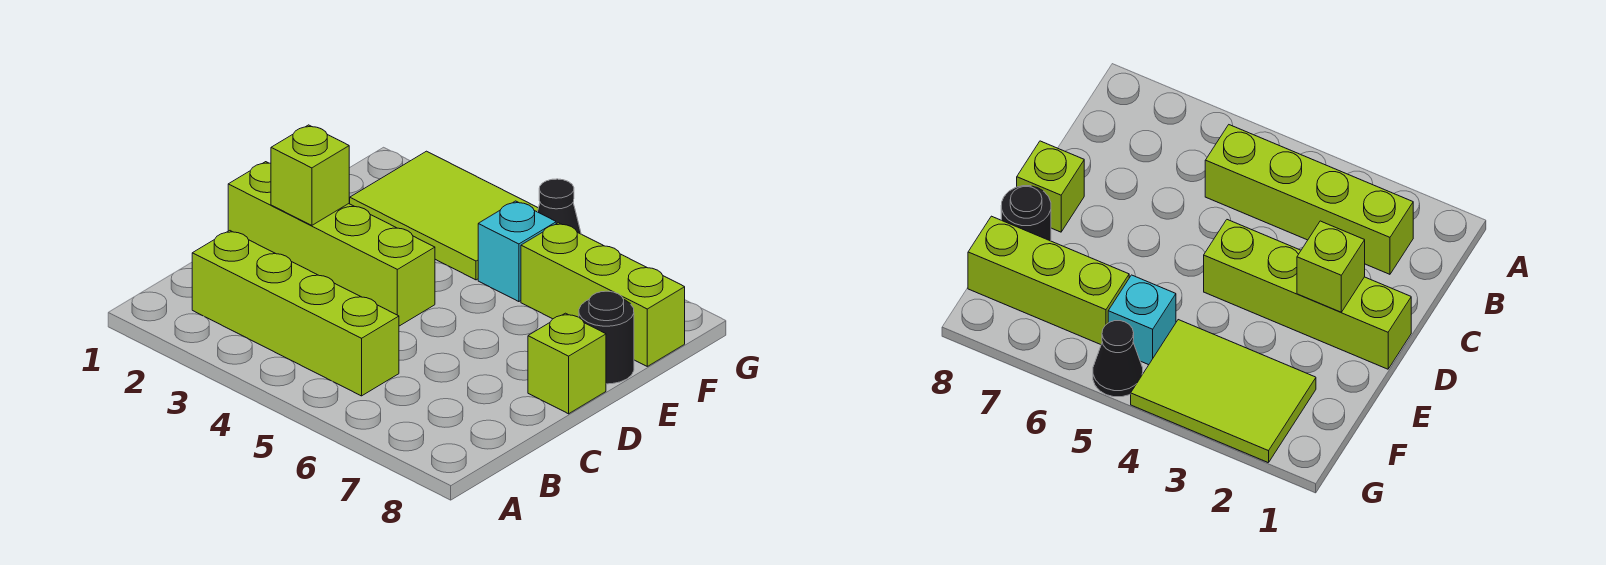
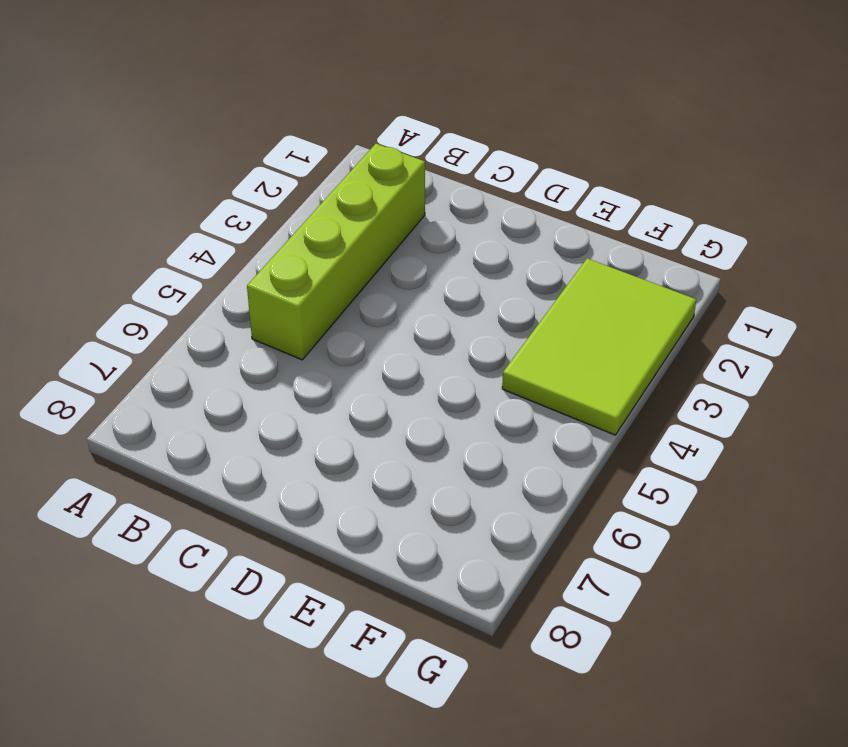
none -> lime brick D1:D4 level 1
none -> lime brick D8 level 1

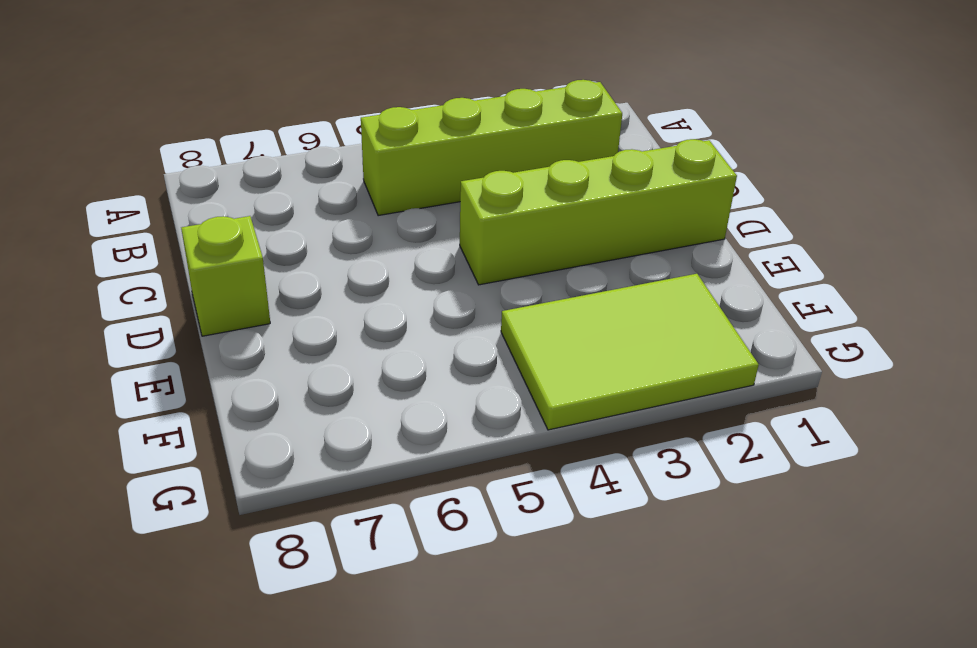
none -> black round brick E8 level 1
none -> cyan brick F5 level 1

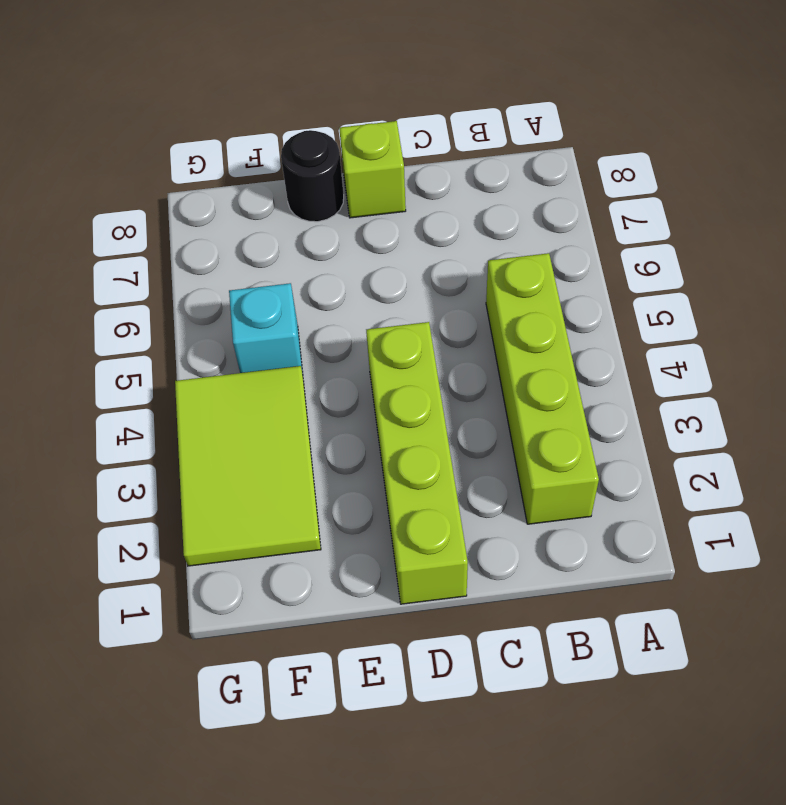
none -> lime brick F6:F8 level 1
none -> black cone G5 level 1

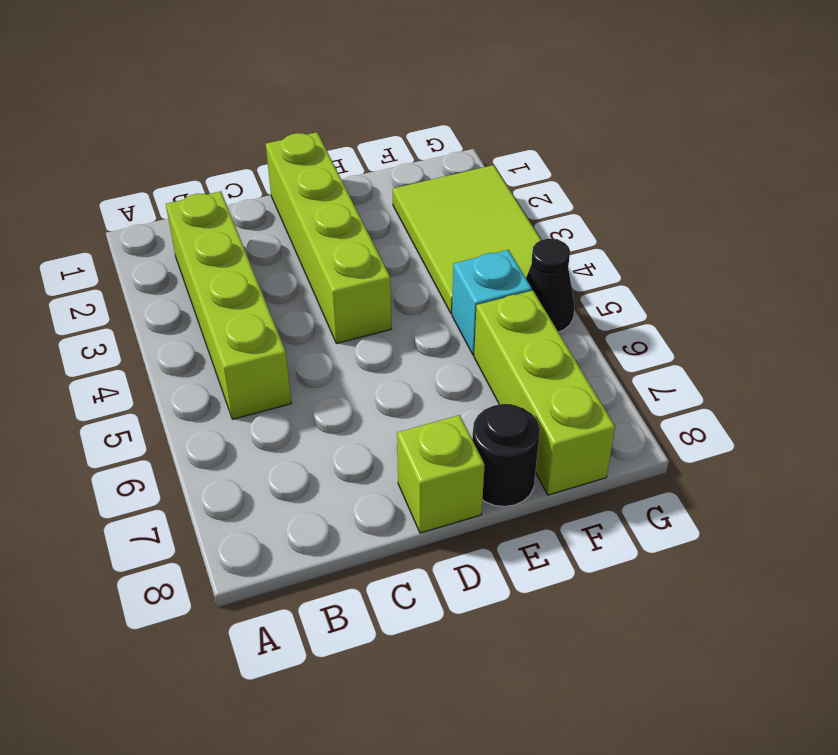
none -> lime brick D2 level 2

